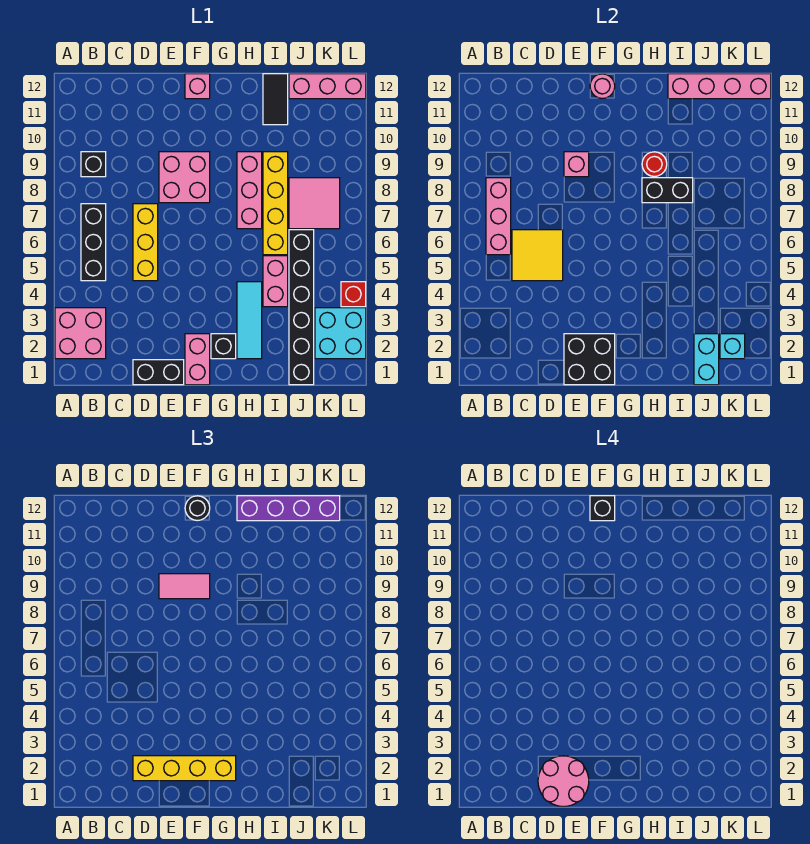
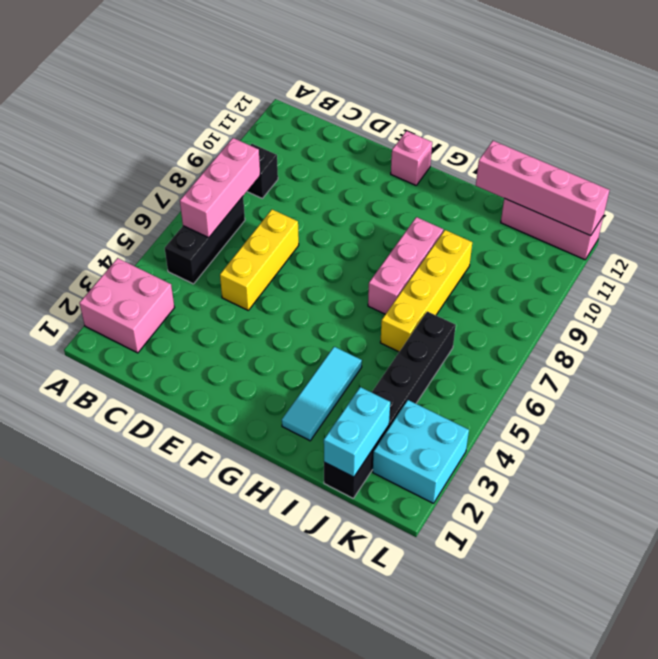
none -> black brick D1:E1 level 1
none -> pink brick E8:F9 level 1
none -> pink brick F1:F2 level 1
none -> black brick G2 level 1

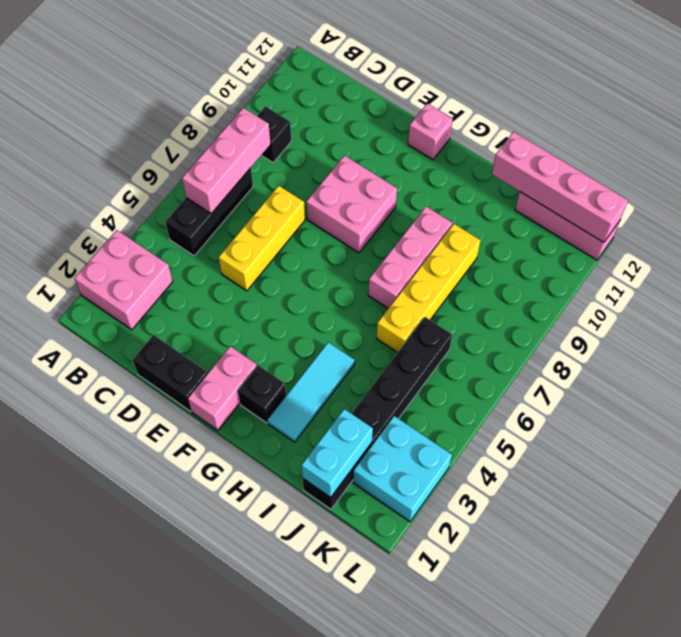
none -> pink brick I4:I5 level 1
none -> black tile I11:I12 level 1
none -> pink tile J7:K8 level 1
none -> red brick L4 level 1

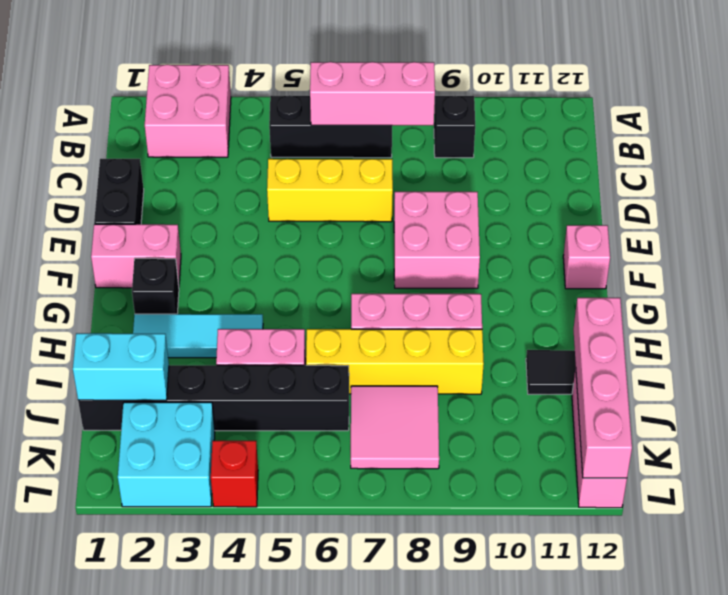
none -> yellow tile C5:D6 level 2
none -> black brick E1:F2 level 2
none -> pink brick E9 level 2
none -> pink round brick F12 level 2

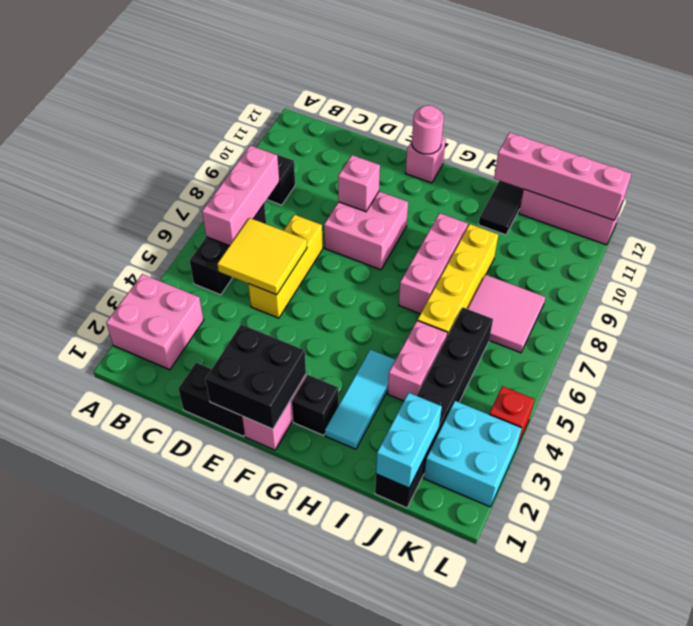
none -> black brick H8:I8 level 2
none -> red round brick H9 level 2
none -> cyan brick K2 level 2
none -> yellow brick D2:G2 level 3

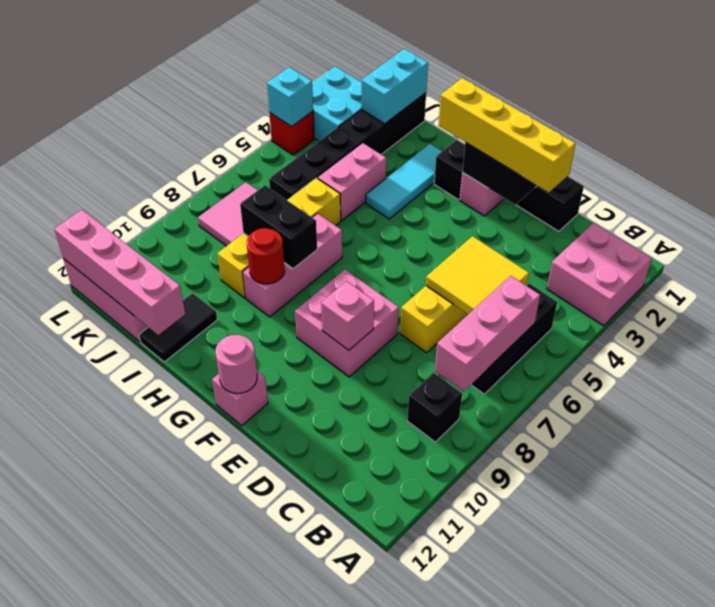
cyan brick L4 level 2 -> cyan brick K2 level 2
none -> pink tile E9:F9 level 3
none -> black round brick F12 level 3
none -> purple brick H12:K12 level 3
none -> pink round brick D1:E2 level 4

